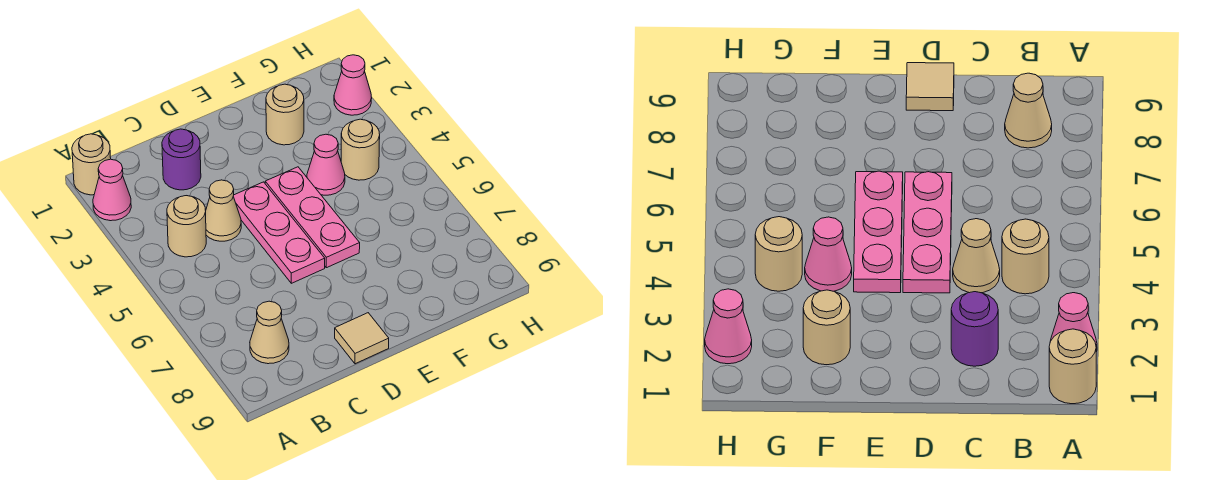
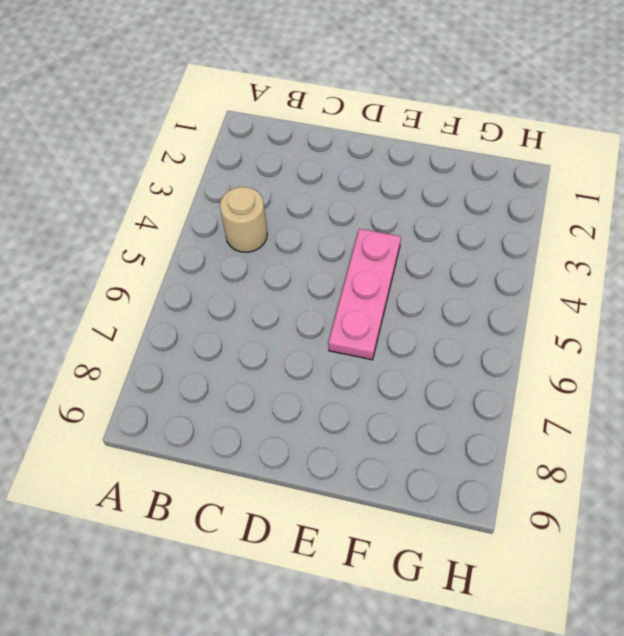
none -> tan round brick A1 level 1
none -> pink cone A2 level 1
none -> tan cone B8 level 1

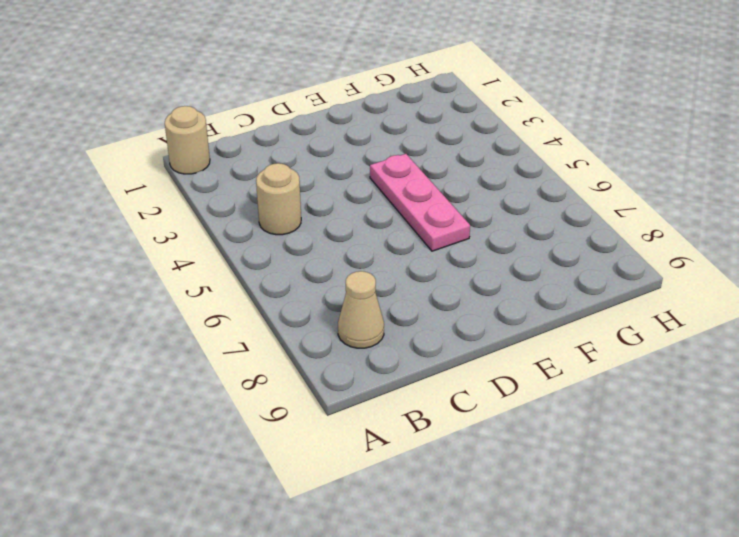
none -> pink cone A2 level 1
none -> purple round brick C2 level 1
none -> tan cone C4 level 1

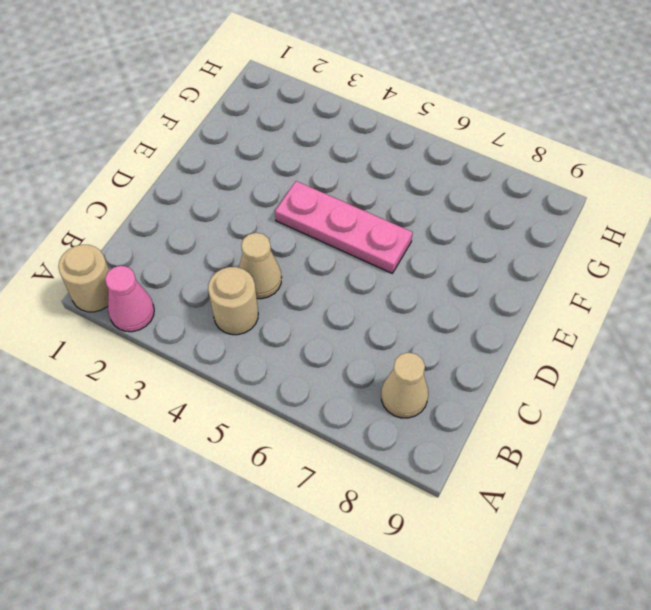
none -> purple round brick C2 level 1
none -> pink plate D4:D6 level 1
none -> tan tile D9 level 1

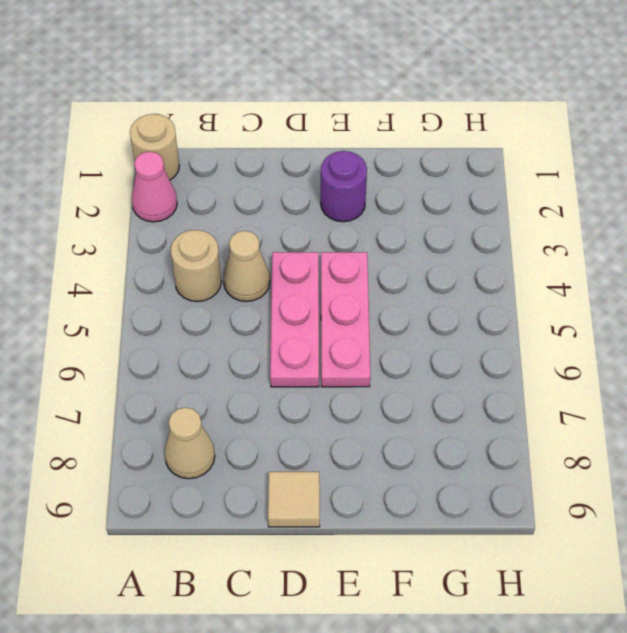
purple round brick E2 level 1 -> purple round brick C2 level 1
none -> tan round brick F2 level 1
none -> pink cone F4 level 1
none -> tan round brick G4 level 1

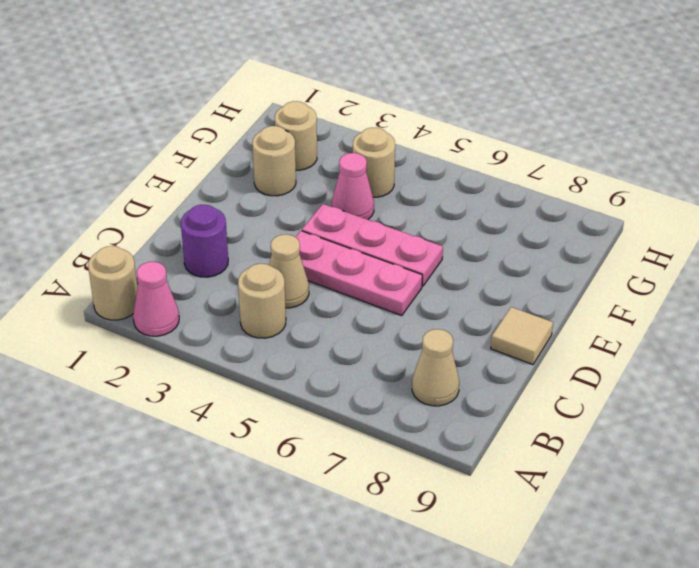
tan round brick G2 level 1 -> none
none -> pink cone H2 level 1

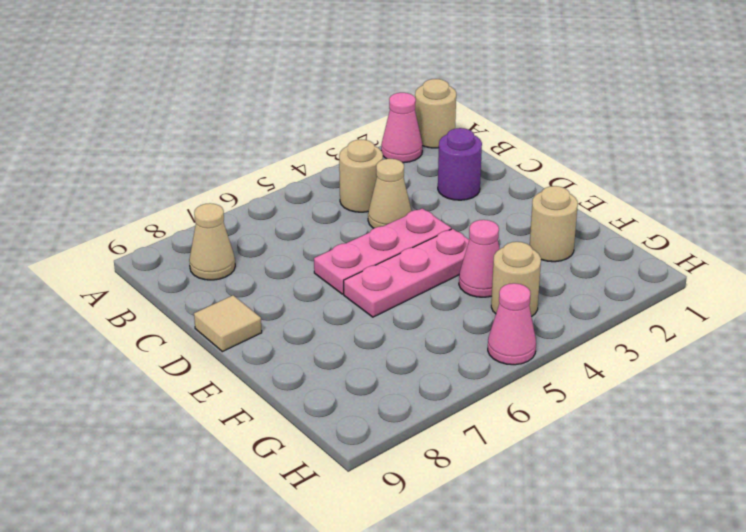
pink cone H5 level 1 -> pink cone H2 level 1

